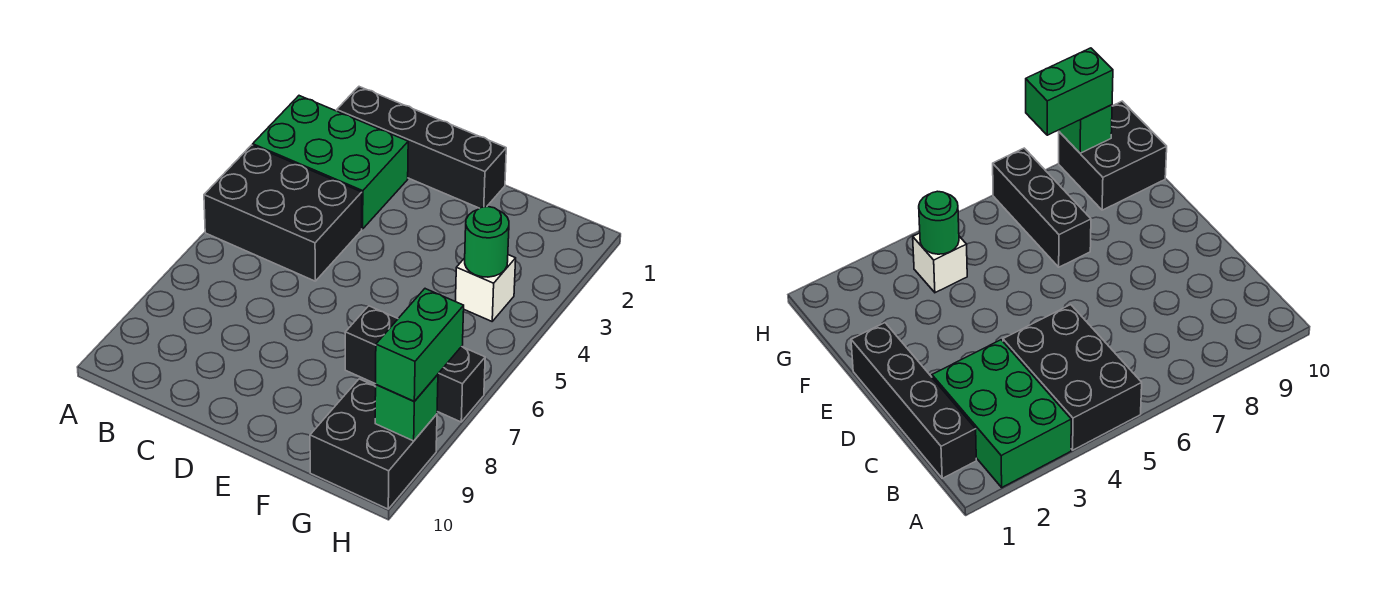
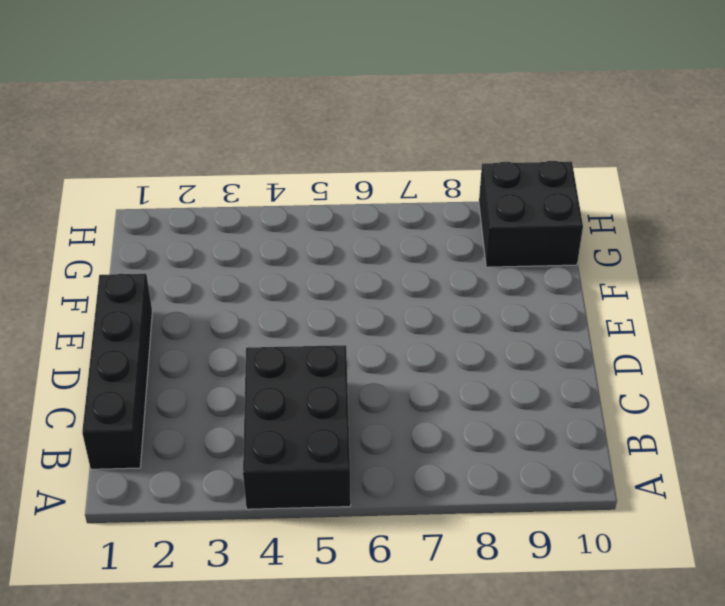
none -> green brick A2:C3 level 1
none -> black brick F7:H7 level 1

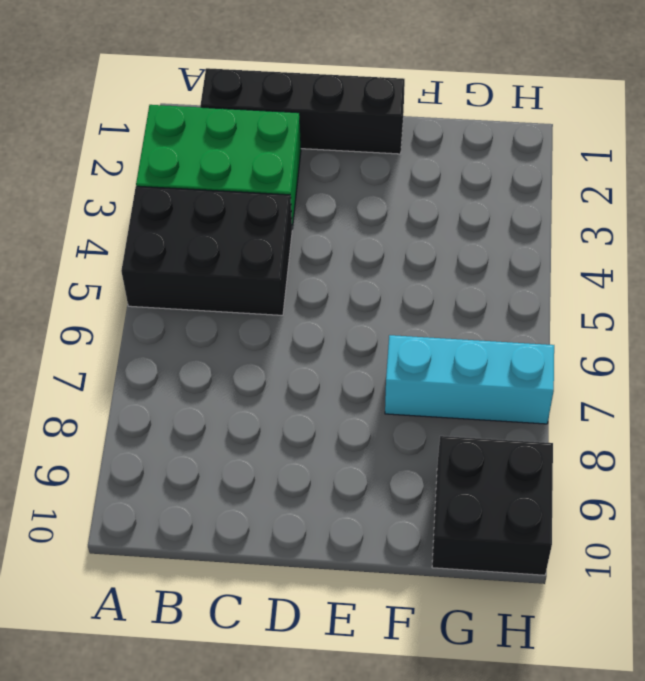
cyan brick F7:H7 level 1 -> black brick F7:H7 level 1
none -> white brick G4 level 1
none -> green round brick G4 level 2

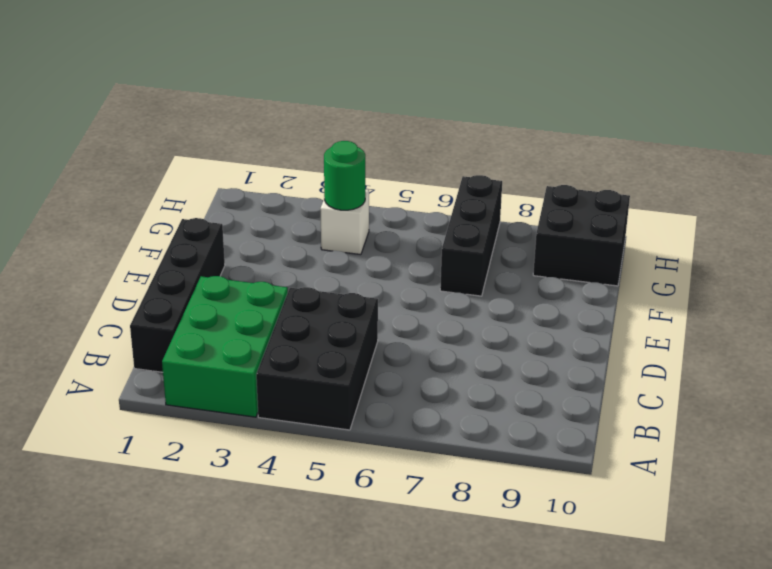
none -> green brick H9 level 2
none -> green brick H8:H9 level 3

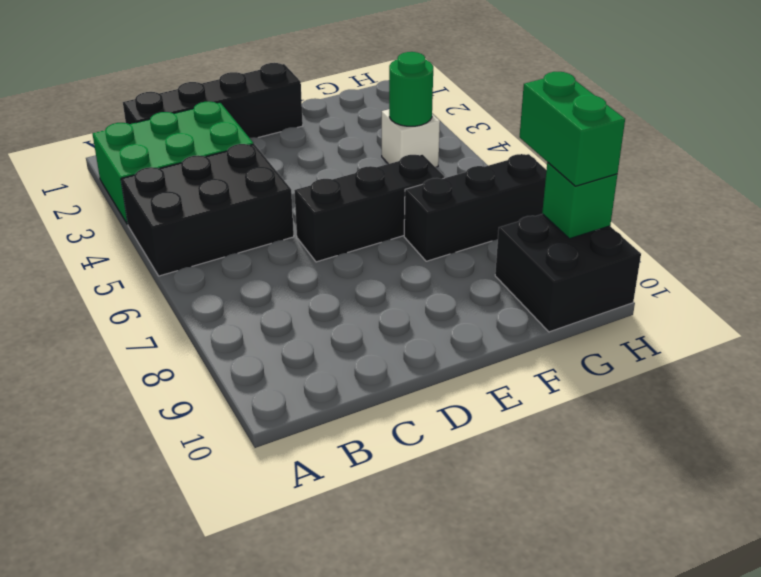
black brick D6:F6 level 1 -> none

